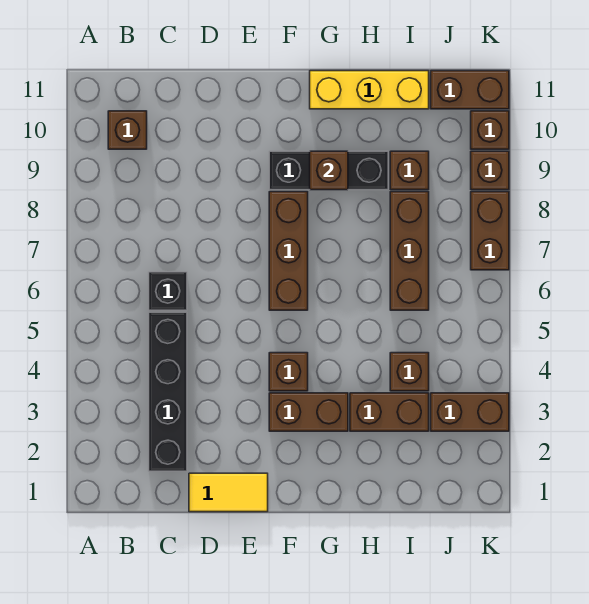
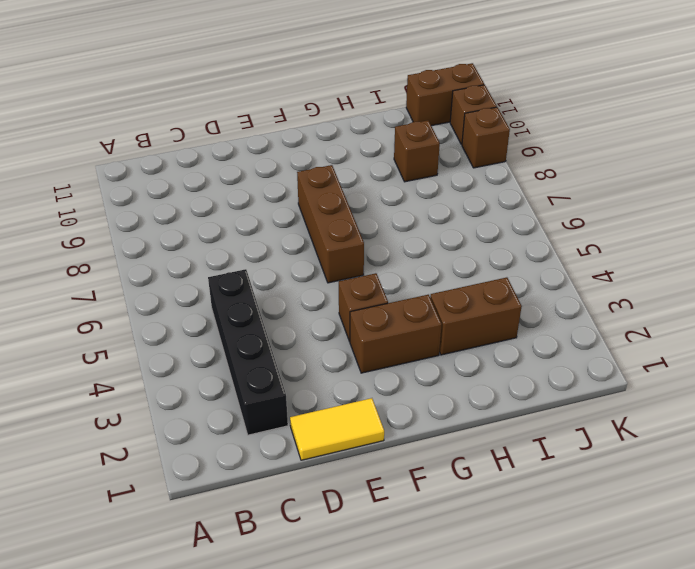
none -> brown brick B10 level 1
none -> black brick C6 level 1
none -> black brick F9:H9 level 1

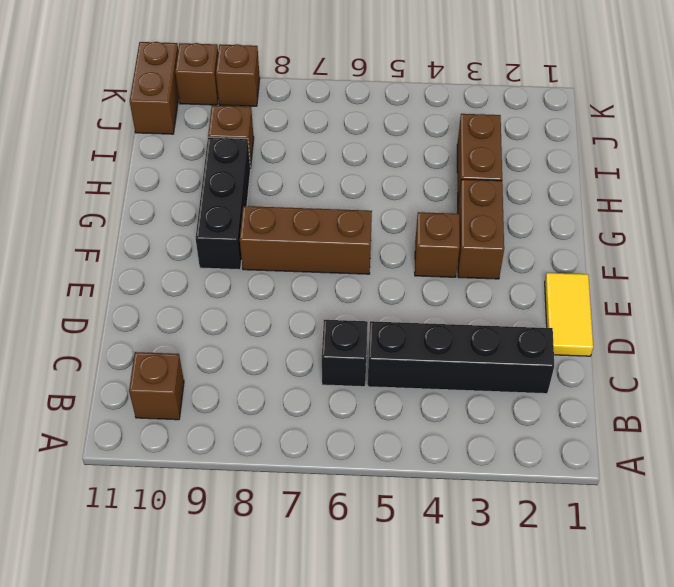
none -> yellow brick G11:I11 level 1
none -> brown brick I4 level 1
none -> brown brick I6:I8 level 1

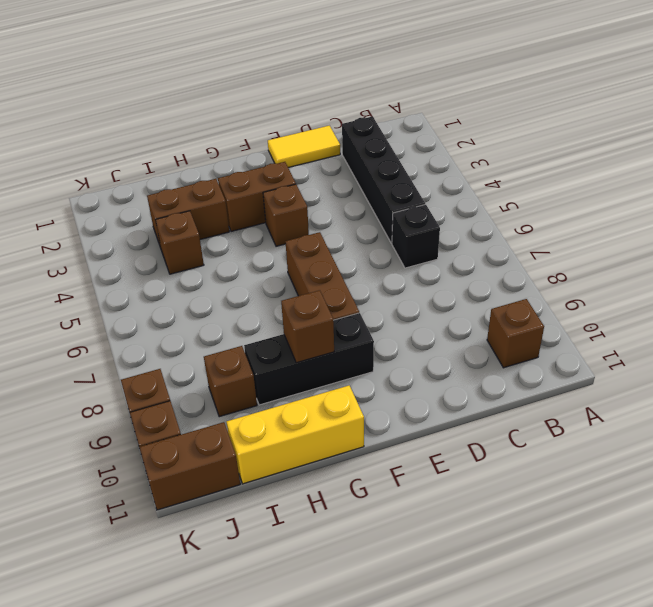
none -> brown brick I6:I8 level 1
none -> brown brick J3:K3 level 1
none -> brown brick K7:K8 level 1

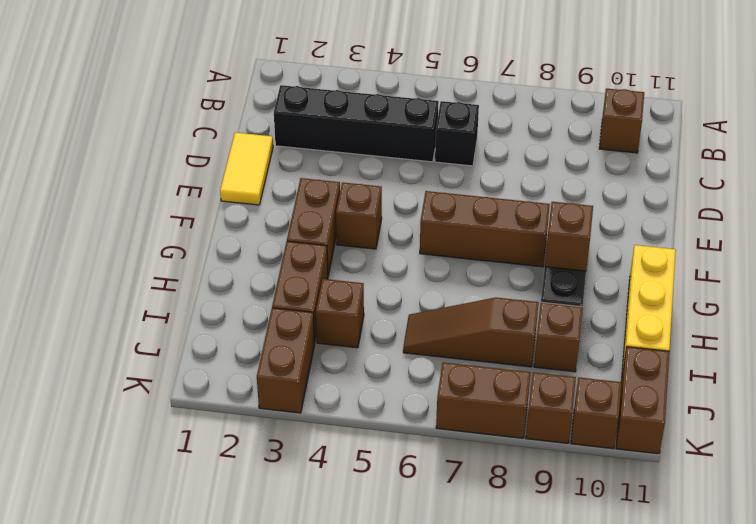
brown slope I6:I8 level 1 top 8 -> brown brick I6:I8 level 1

